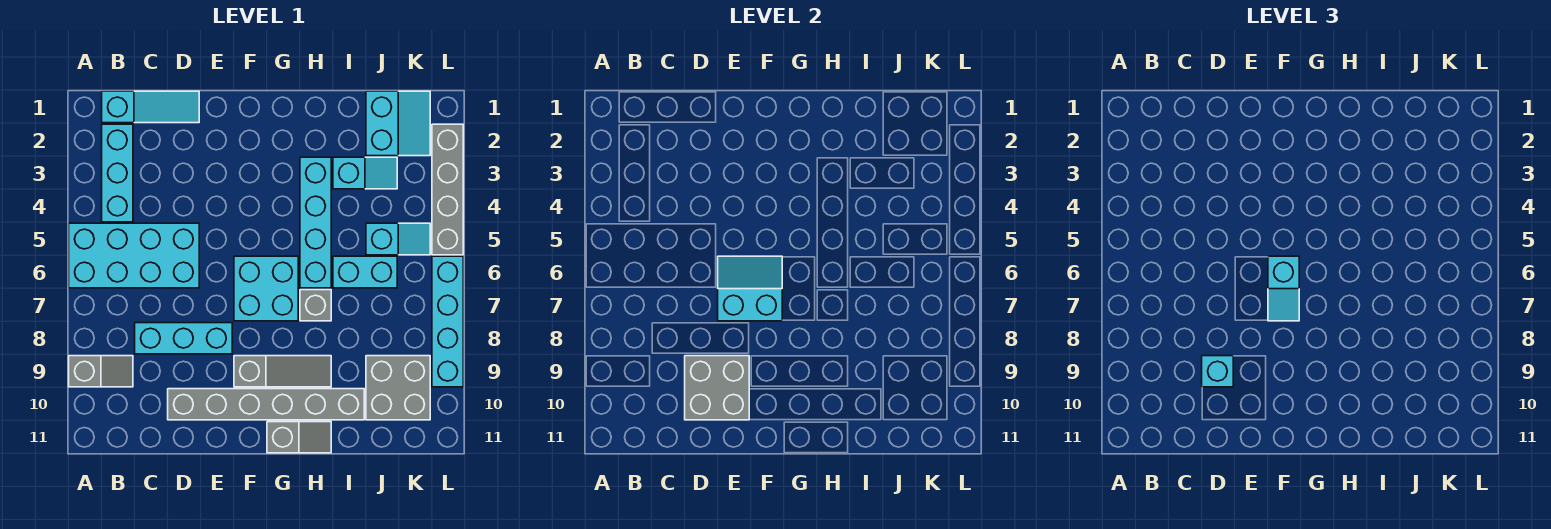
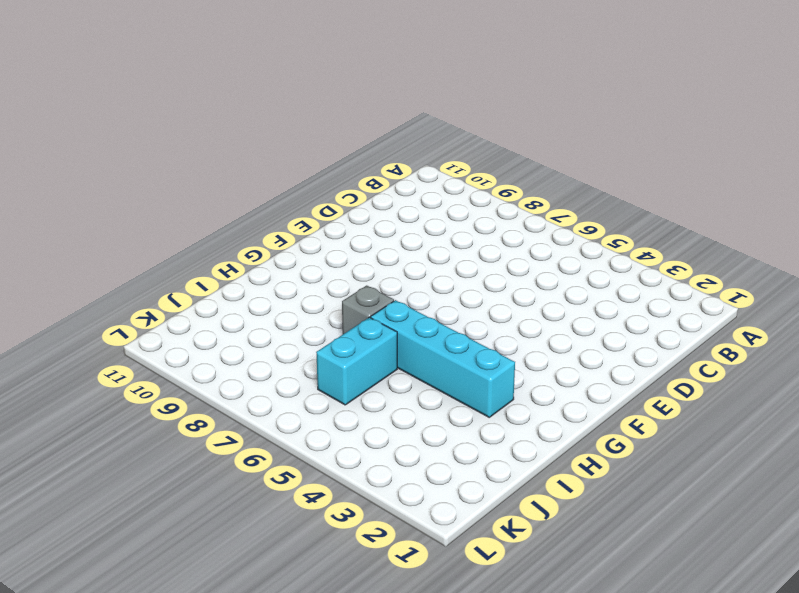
none -> cyan brick A5:D6 level 1
none -> grey slope A9:B9 level 1 top A
none -> cyan slope B1:D1 level 1 top B

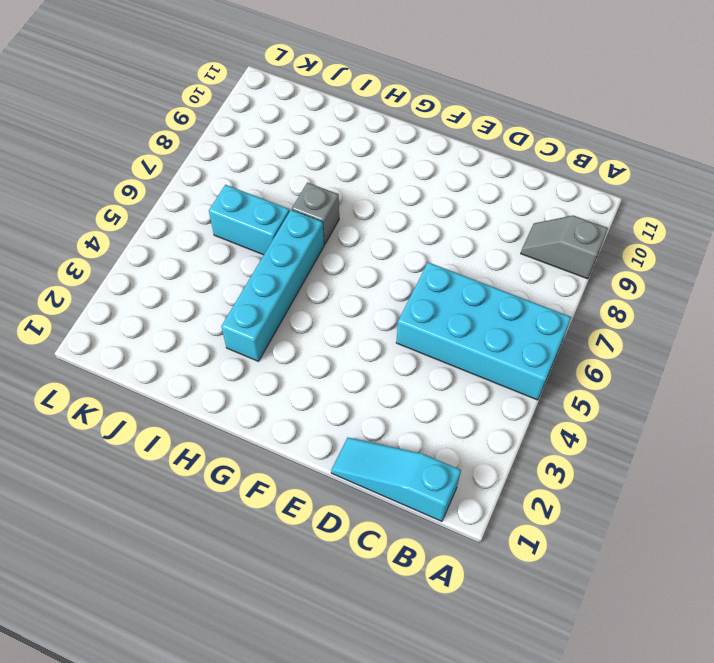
none -> cyan brick B2:B4 level 1
none -> cyan brick C8:E8 level 1
none -> grey brick D10:I10 level 1

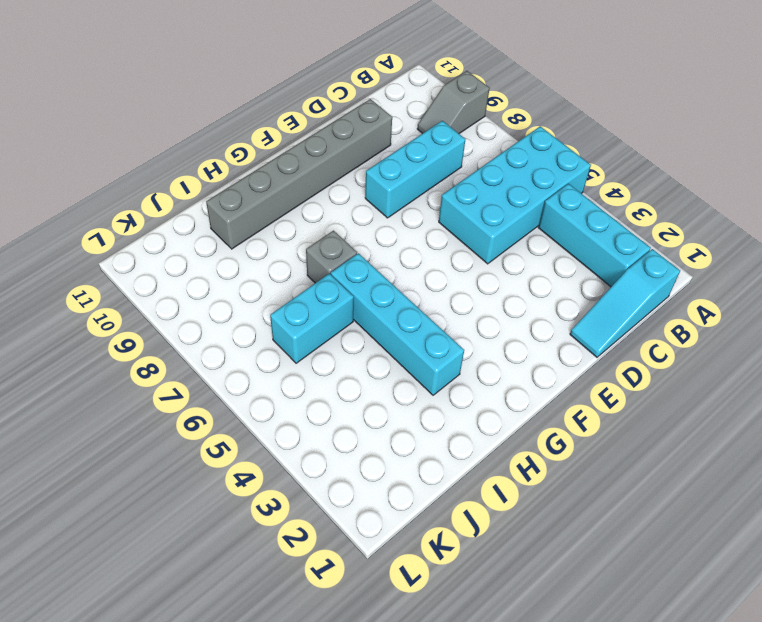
none -> cyan brick F6:G7 level 1
none -> grey slope F9:H9 level 1 top F
none -> grey slope G11:H11 level 1 top G

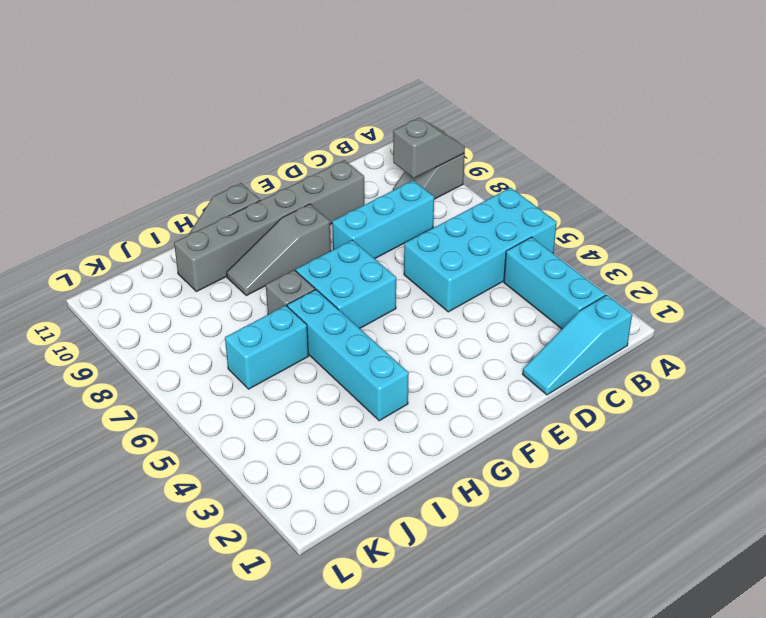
grey slope A9:B9 level 2 top B -> none
none -> cyan slope I3:J3 level 1 top I
none -> cyan slope J1:K2 level 1 top J
none -> cyan slope J5:K5 level 1 top J

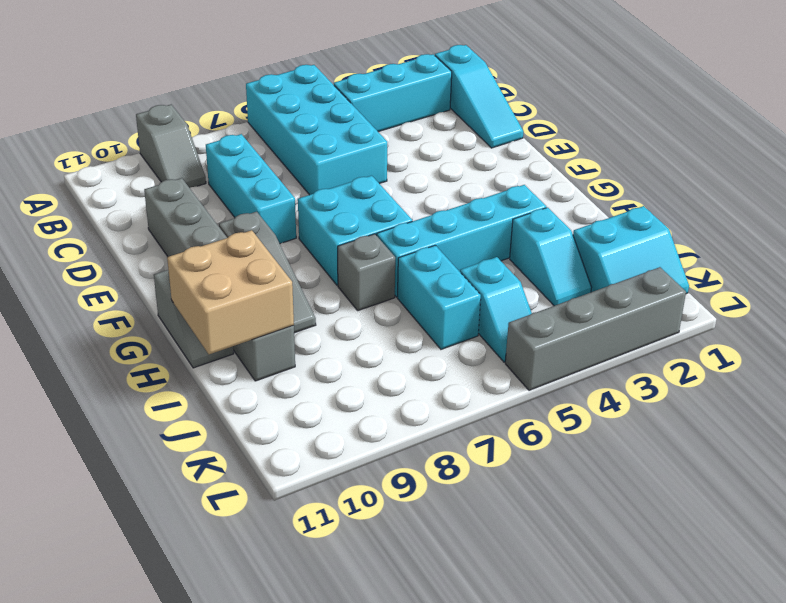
tan brick H10:I11 level 2 -> none
none -> grey brick J9:K10 level 1
none -> cyan brick L6:L9 level 1
none -> grey brick D9:E10 level 2

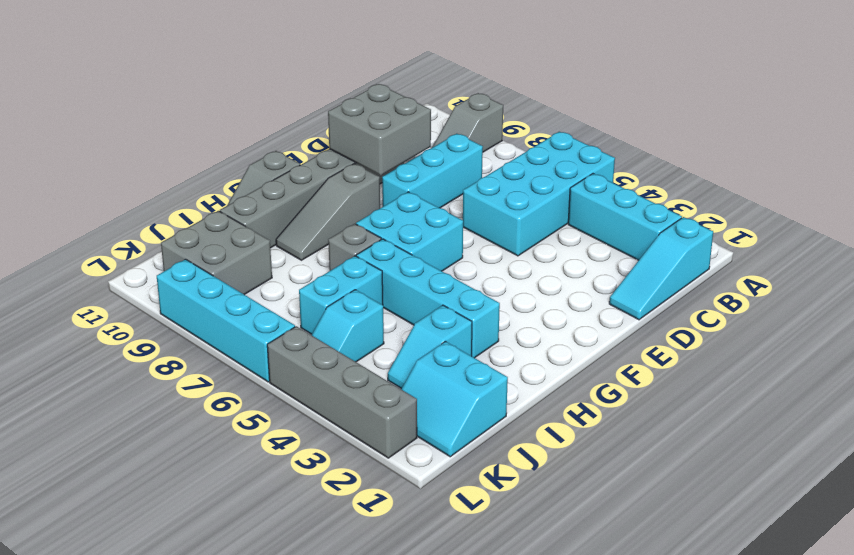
none -> cyan slope E6:F7 level 2 top 7
none -> cyan brick D9 level 3
none -> cyan slope F6:F7 level 3 top 6

